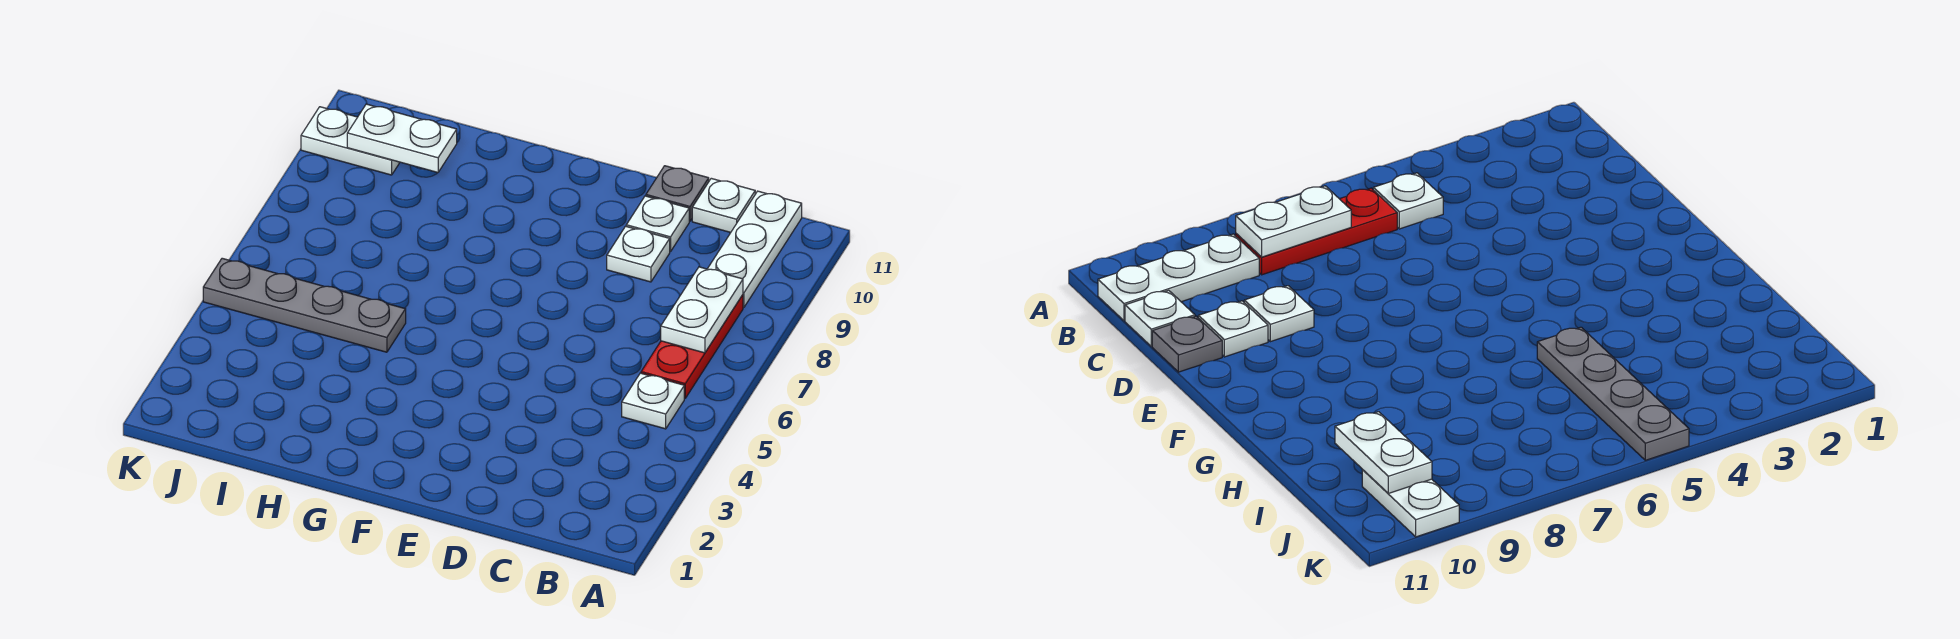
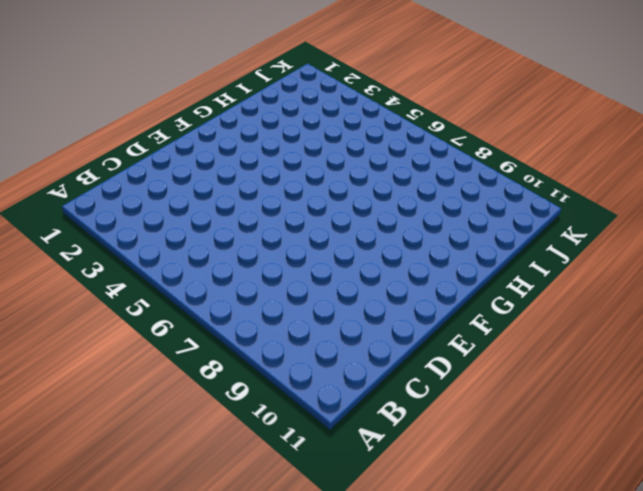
none -> white plate B5 level 1
none -> red plate B6:B8 level 1

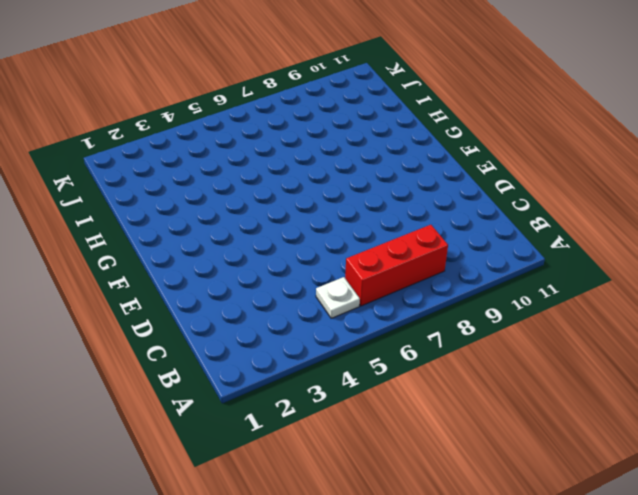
red brick B6:B8 level 1 -> red plate B6:B8 level 1
none -> white plate B9:B11 level 1
none -> white plate C11 level 1

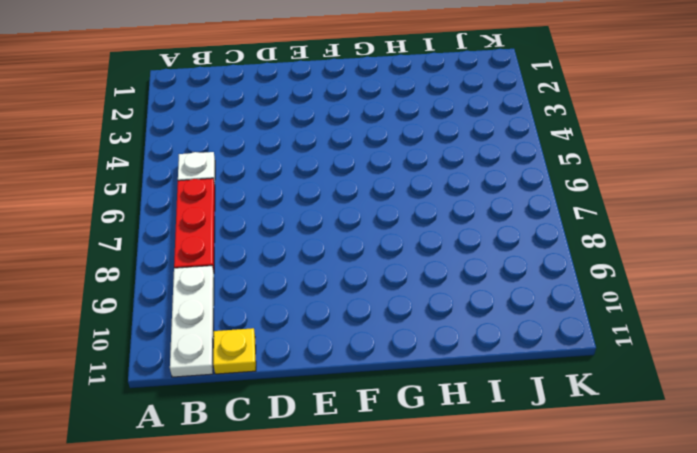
yellow plate C11 level 1 -> white plate C11 level 1
none -> white plate D9 level 1
none -> white plate D10 level 1

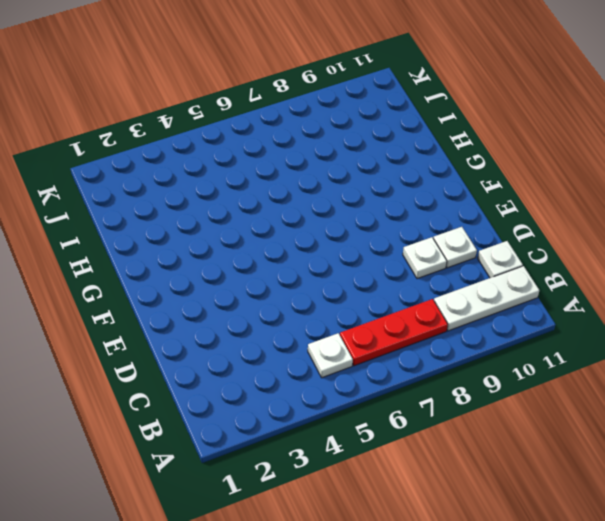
none -> grey plate D11 level 1
none -> grey plate H5:K5 level 1

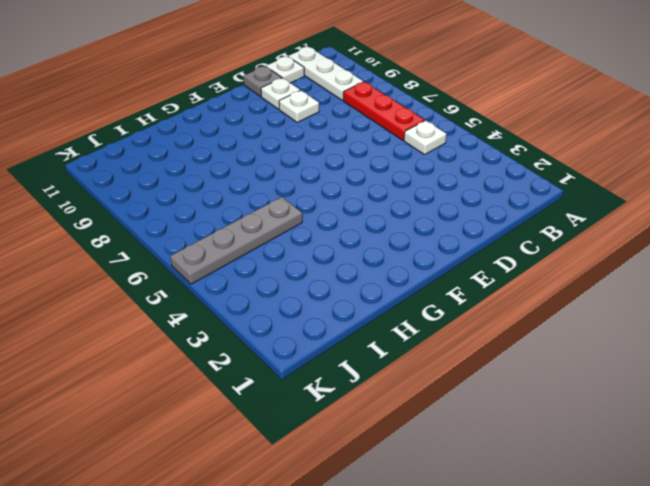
none -> white plate J10:K10 level 1
none -> white plate B7:B8 level 2

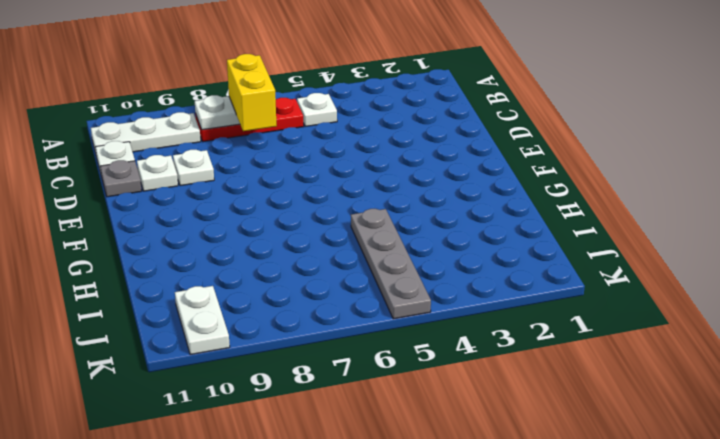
yellow brick B7:C7 level 3 -> none
none -> white plate I10:J10 level 2

